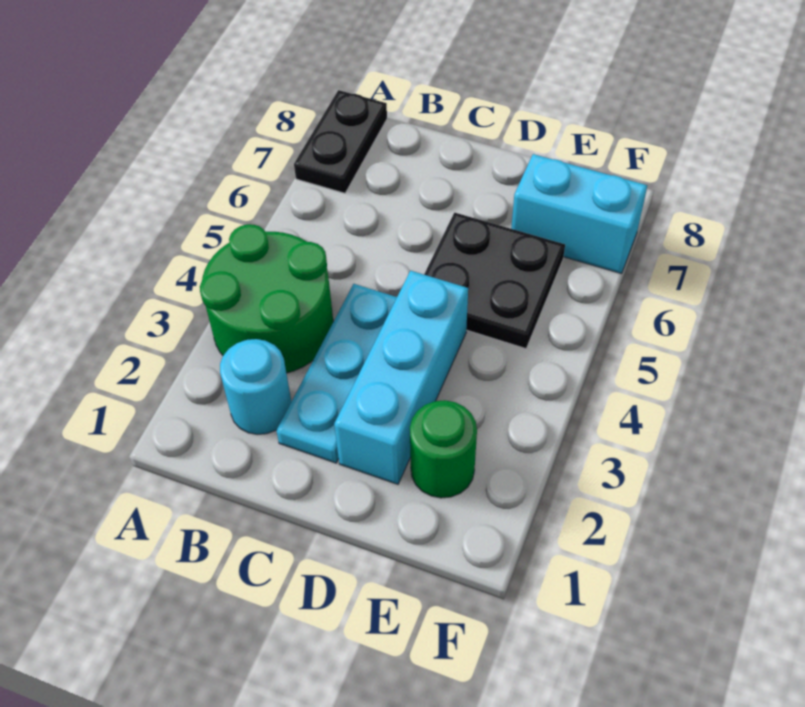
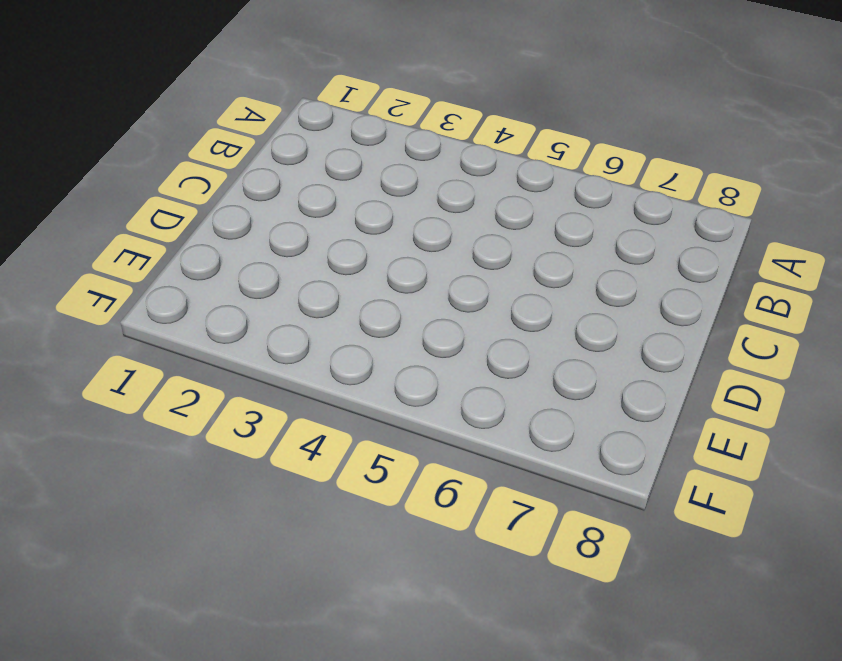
none -> green round brick A3:B4 level 1
none -> black plate A7:A8 level 1

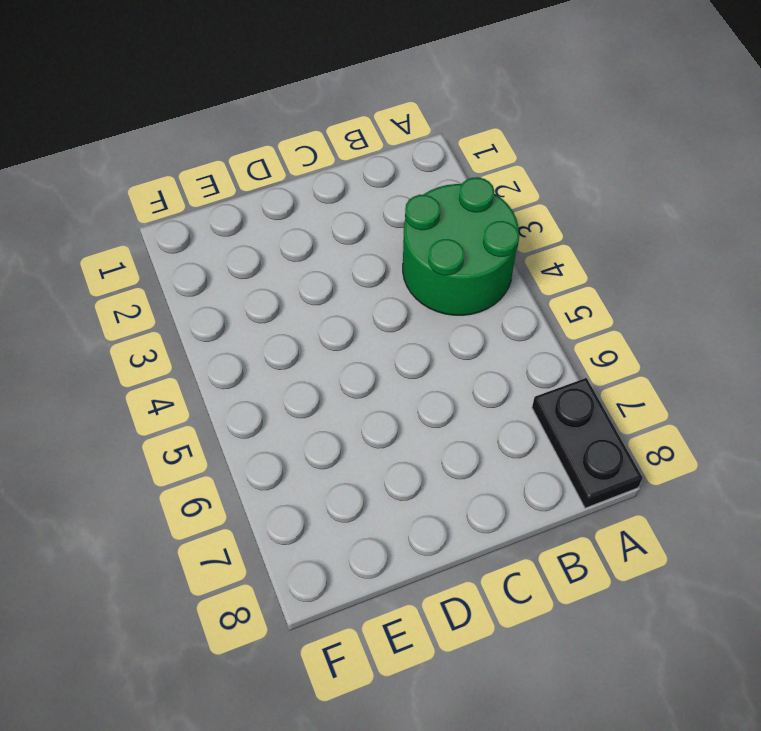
none -> cyan round brick B2 level 1
none -> cyan plate C2:C4 level 1

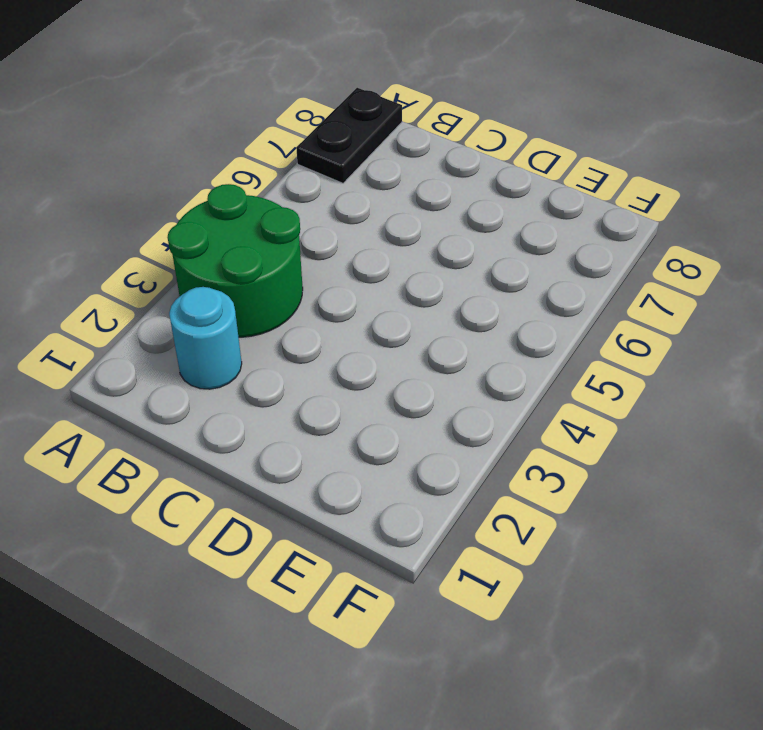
none -> cyan plate C2:C4 level 1
none -> cyan brick D2:D4 level 1

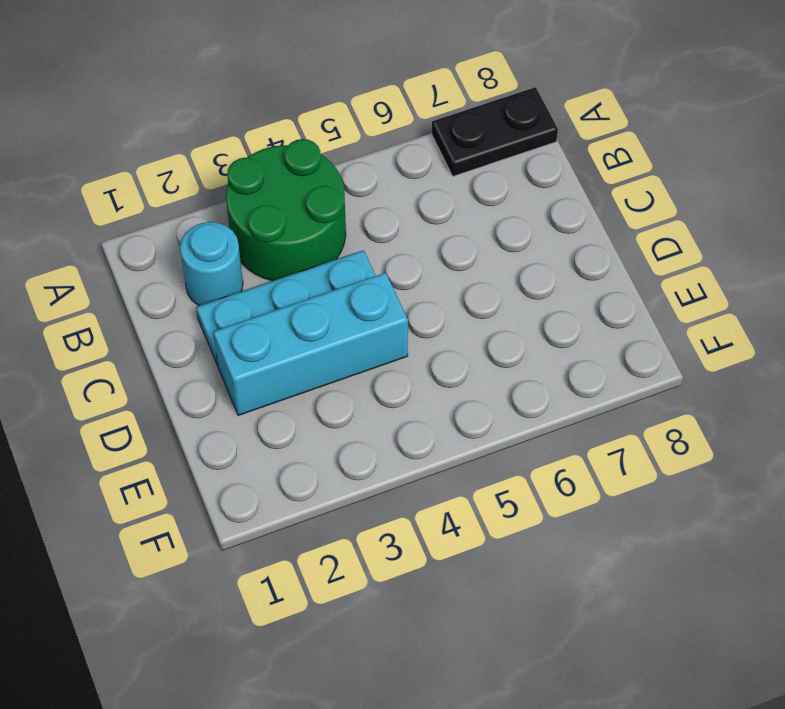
none -> black plate D5:E6 level 1
none -> green round brick E2 level 1

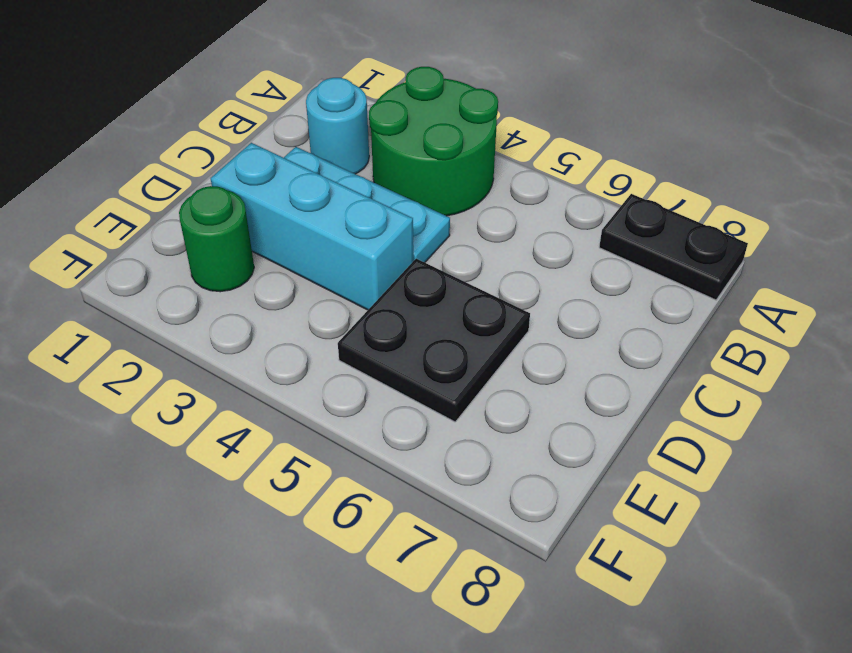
none -> cyan brick E7:F7 level 1

